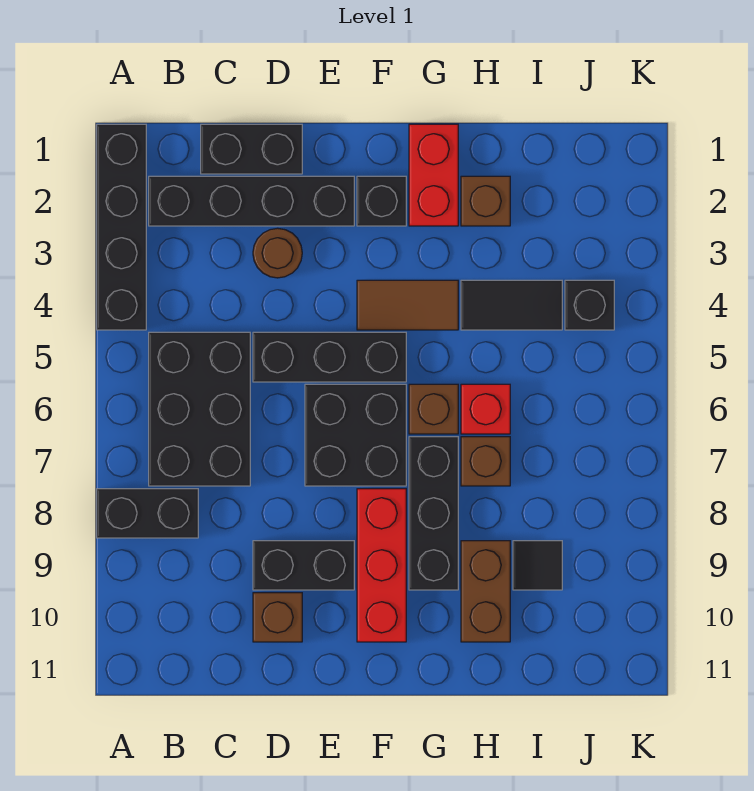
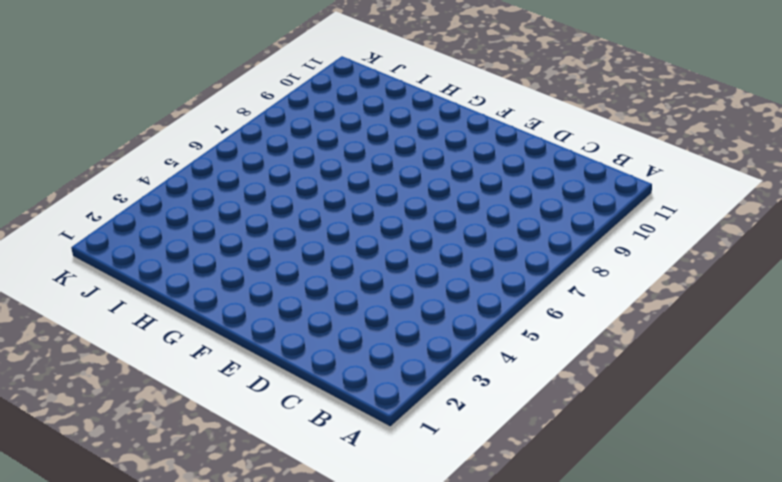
none -> black brick A1:A4 level 1
none -> black brick A8:B8 level 1
none -> black brick B2:E2 level 1

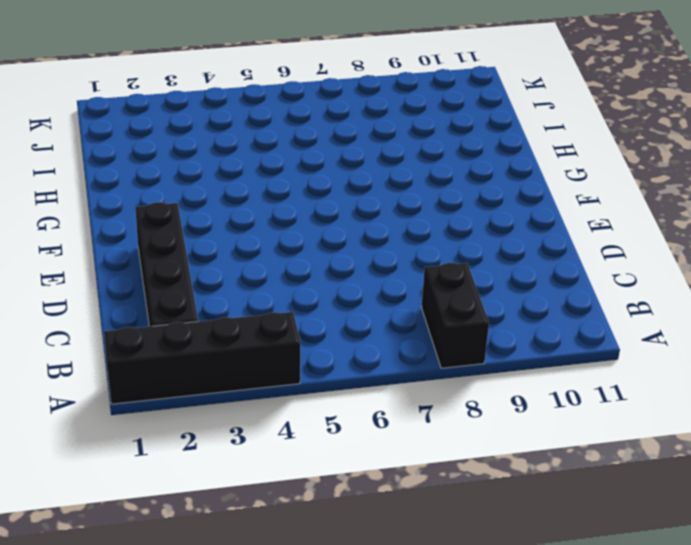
none -> black brick B5:C7 level 1
none -> black brick C1:D1 level 1
none -> brown round brick D3 level 1

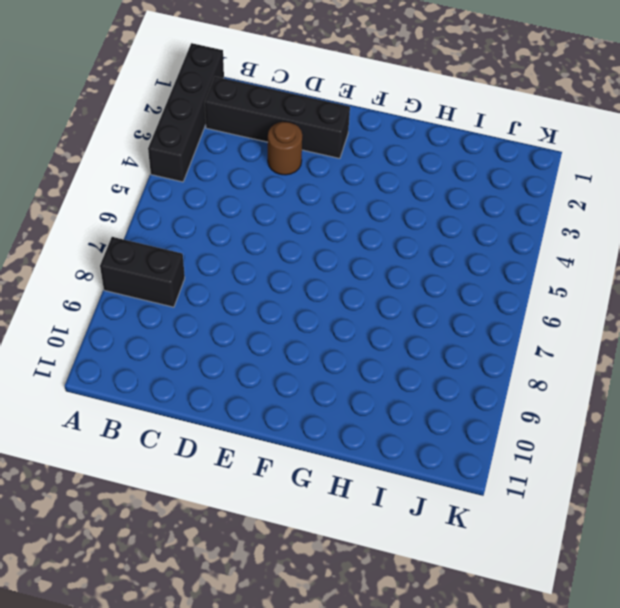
none -> black brick B5:C7 level 1
none -> black brick C1:D1 level 1
none -> black brick D5:F5 level 1

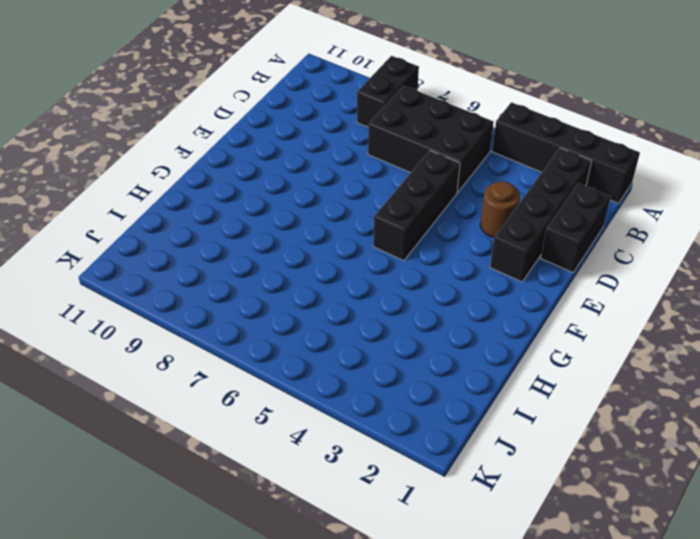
none -> black brick D9:E9 level 1
none -> brown brick D10 level 1
none -> black brick E6:F7 level 1

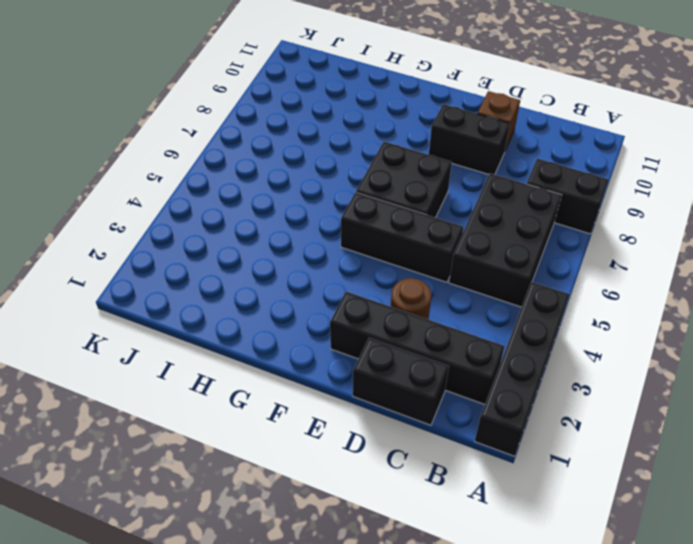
none -> black brick F2 level 1
none -> brown tile F4:G4 level 1
none -> red brick F8:F10 level 1

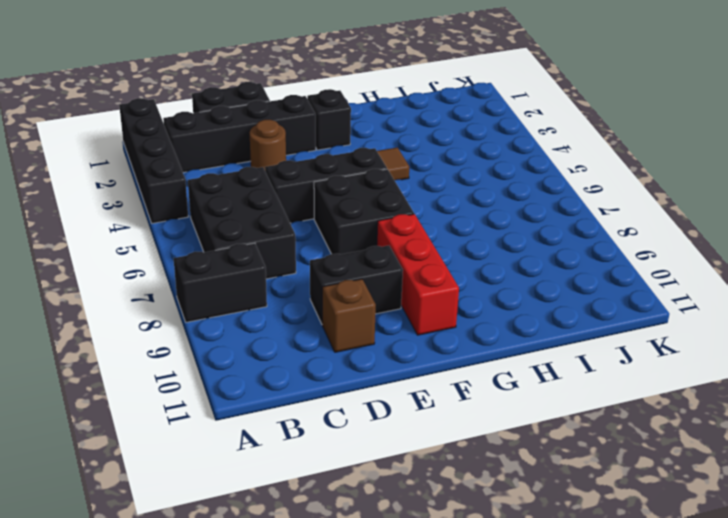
none -> red brick G1:G2 level 1
none -> brown brick G6 level 1
none -> black brick G7:G9 level 1

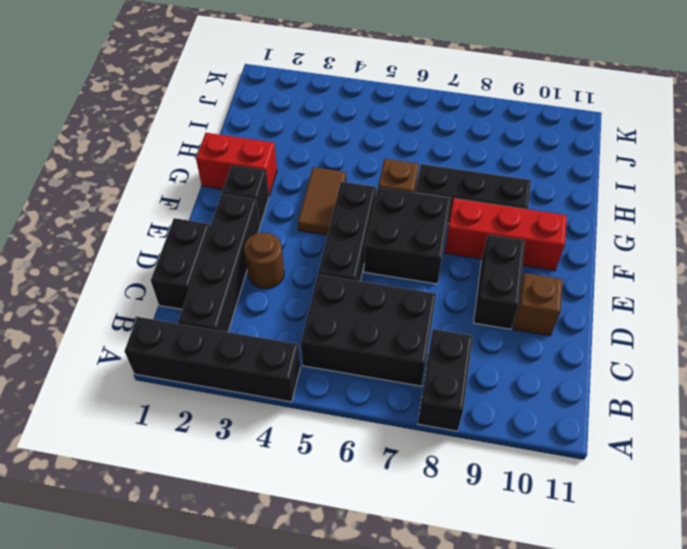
none -> brown brick H2 level 1
none -> black tile H4:I4 level 1
none -> red brick H6 level 1

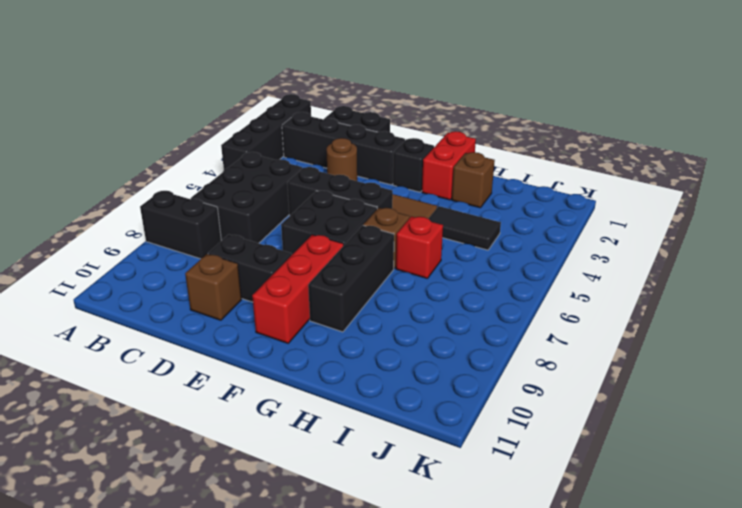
none -> brown brick H7 level 1
none -> brown brick H9:H10 level 1
none -> black tile I9 level 1

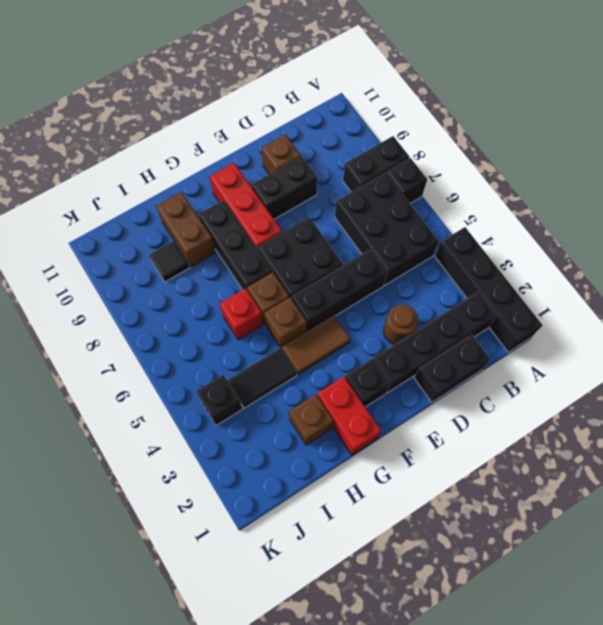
black brick A7 level 1 -> none
brown brick G5 level 1 -> brown brick H7 level 1

